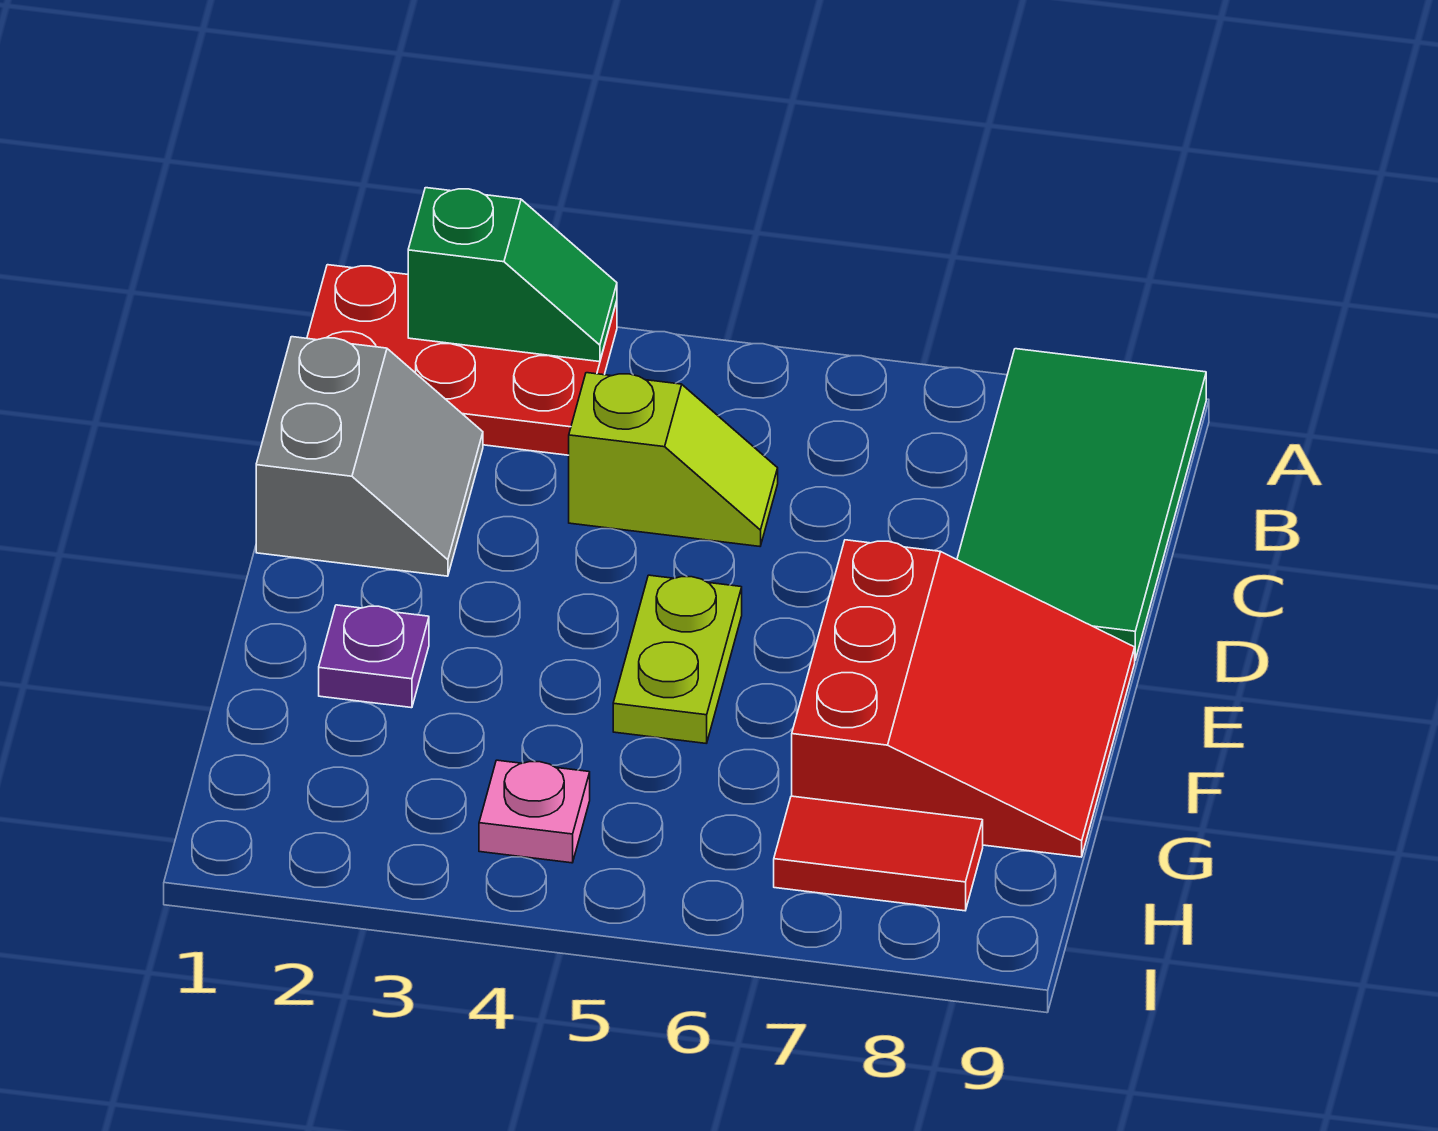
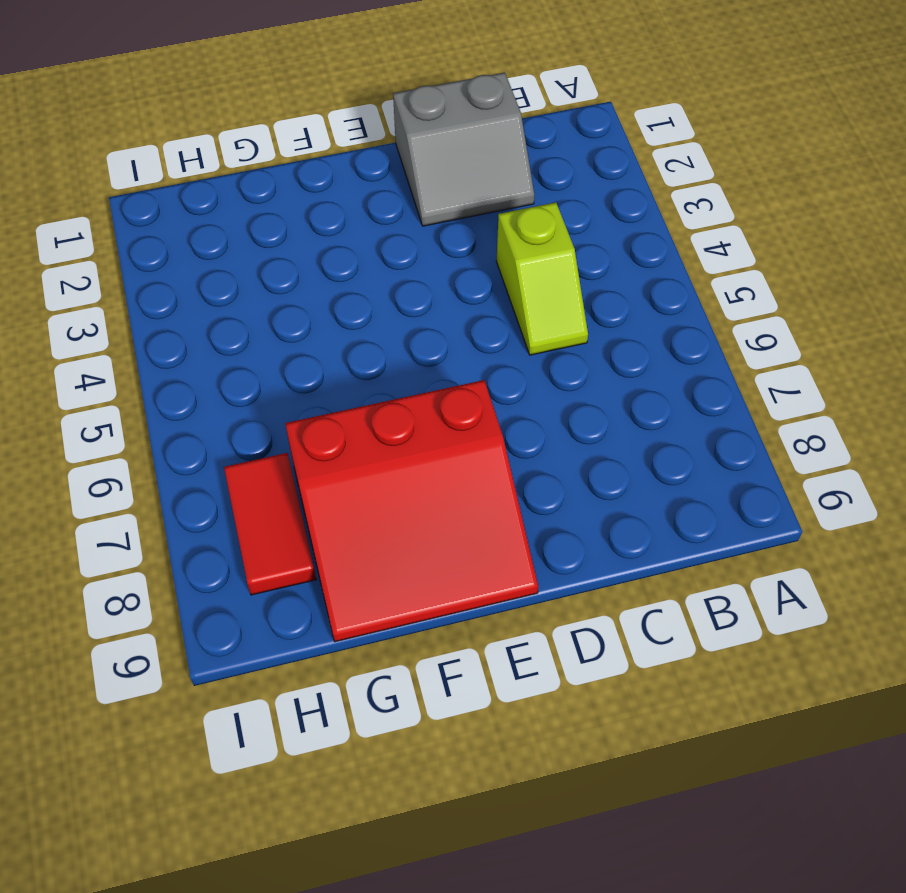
none -> red plate A1:B3 level 1
none -> green tile A8:D9 level 1

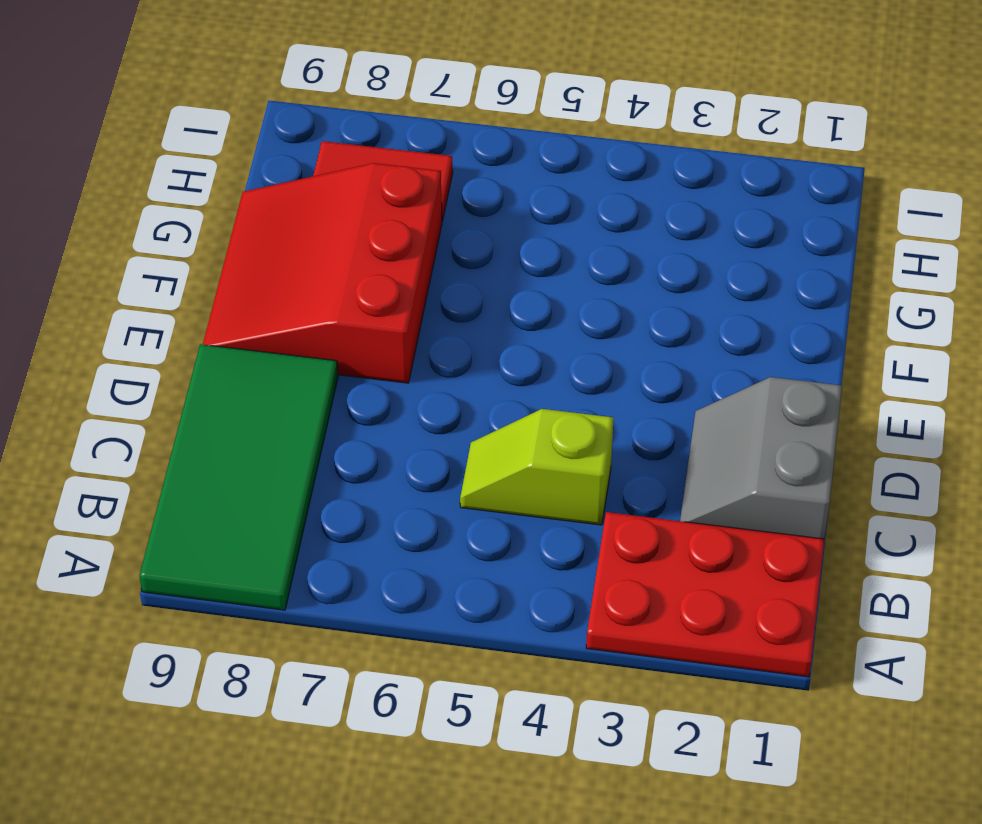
none -> lime plate E5:F5 level 1
none -> purple plate F2 level 1

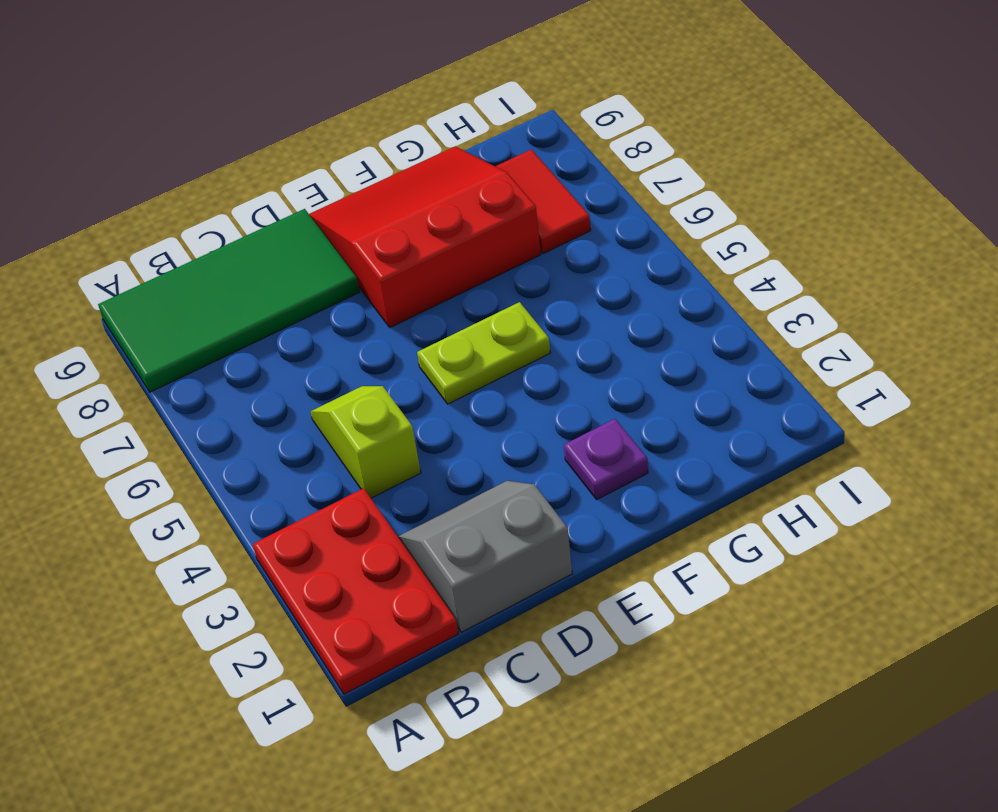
none -> pink plate H4 level 1
none -> green slope A2:A3 level 2 top 2

